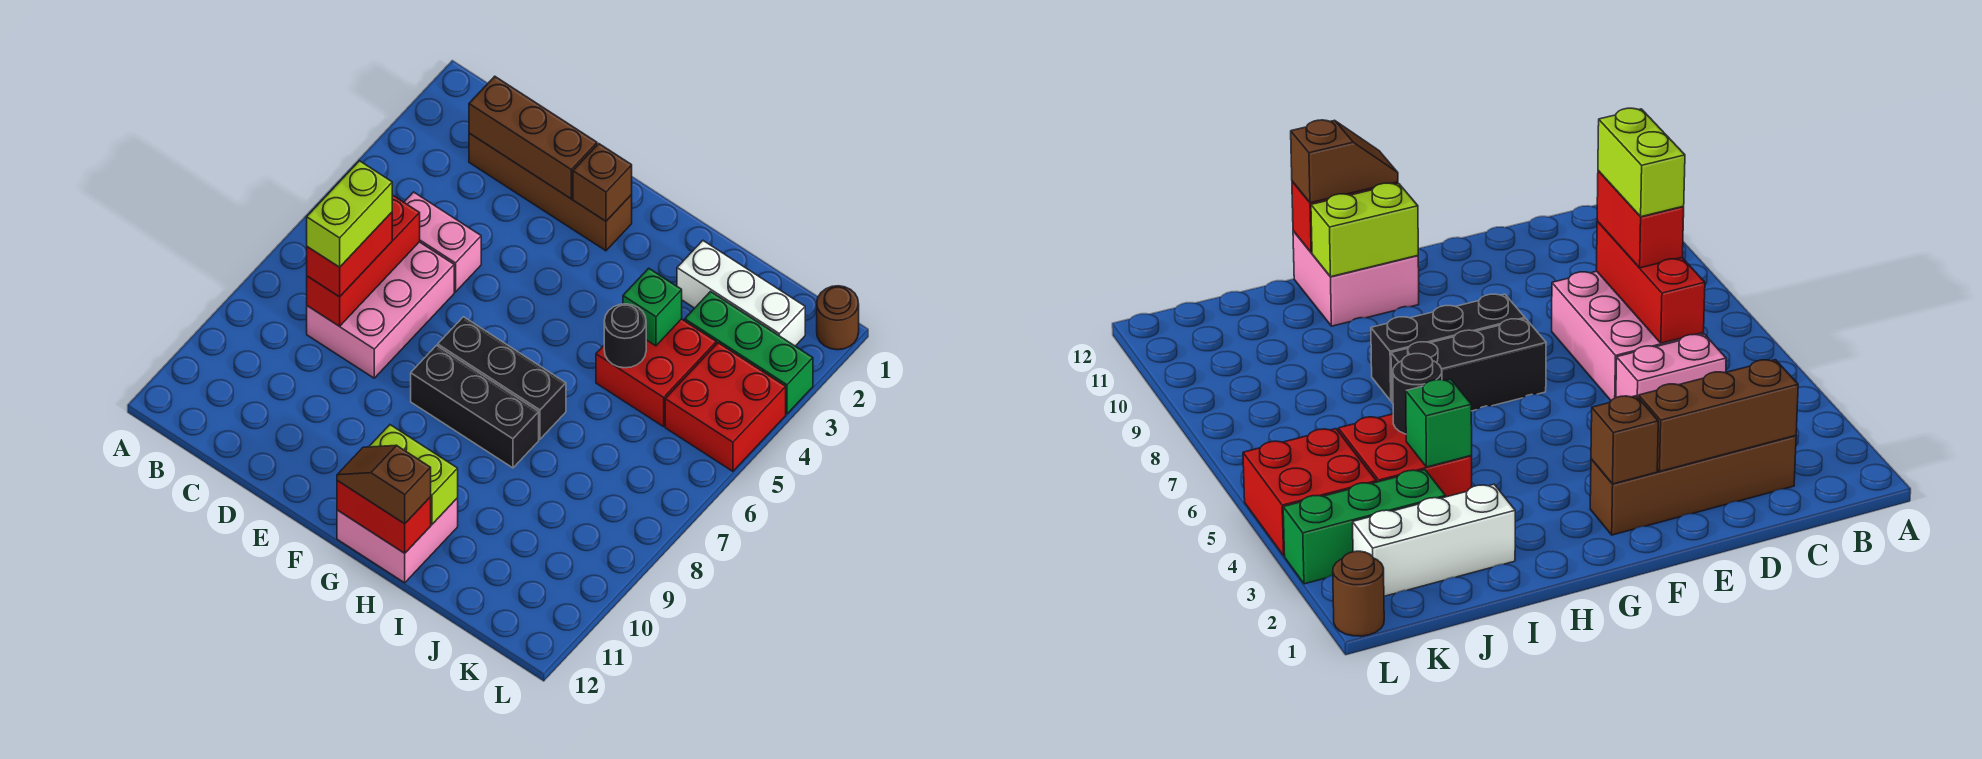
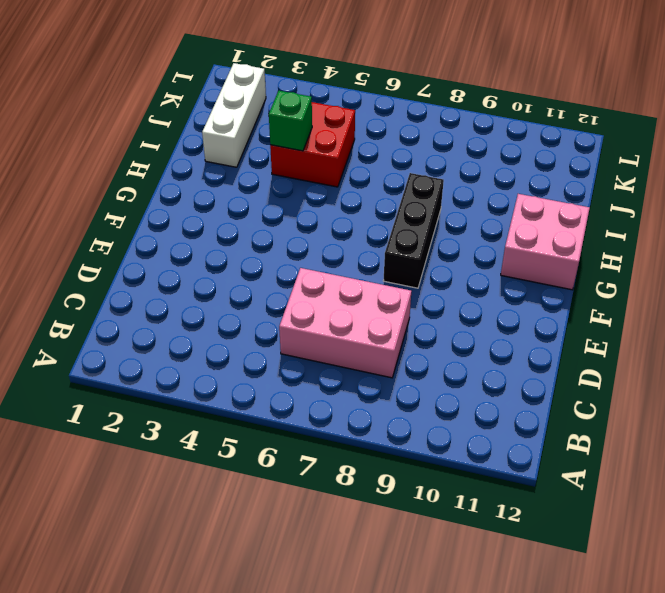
none -> brown brick C2:F2 level 1
none -> pink brick C5:D5 level 1
none -> black brick F7:H7 level 1

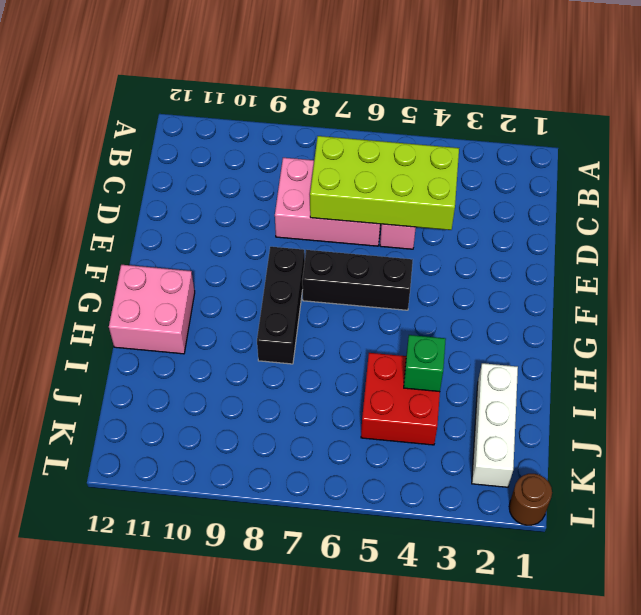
lime brick C4:D7 level 2 -> red brick C6:C8 level 2
black brick F5:F7 level 1 -> black brick F7:H7 level 1
none -> brown brick C2:F2 level 1
none -> green brick J3:L3 level 1
none -> red brick K4:L5 level 1

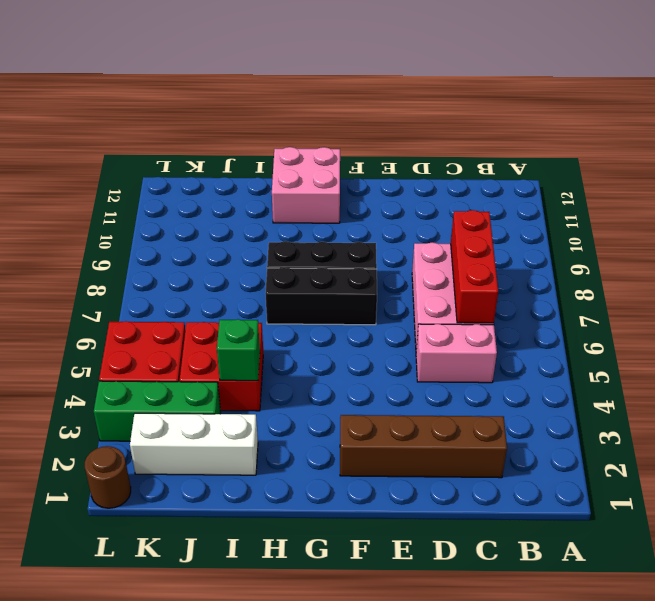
none -> brown brick C2:E2 level 2
none -> brown brick F2 level 2
none -> lime brick G11:H11 level 2

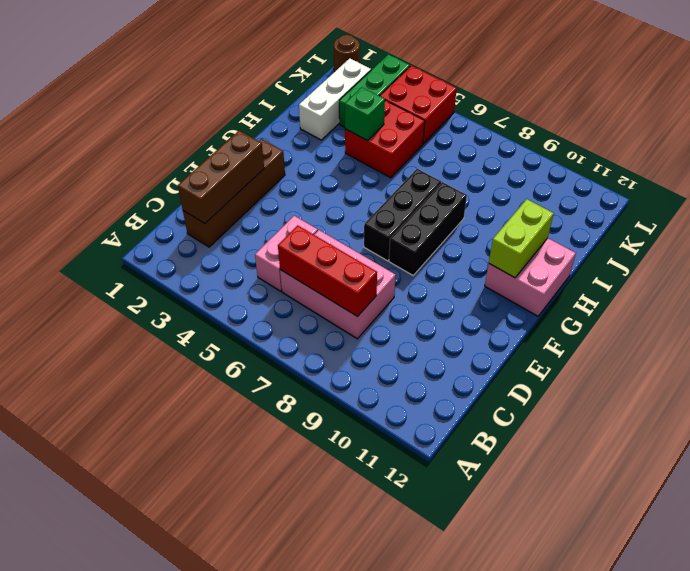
none -> brown brick F2 level 2
none -> red brick G12:H12 level 2
none -> black round brick I5 level 2

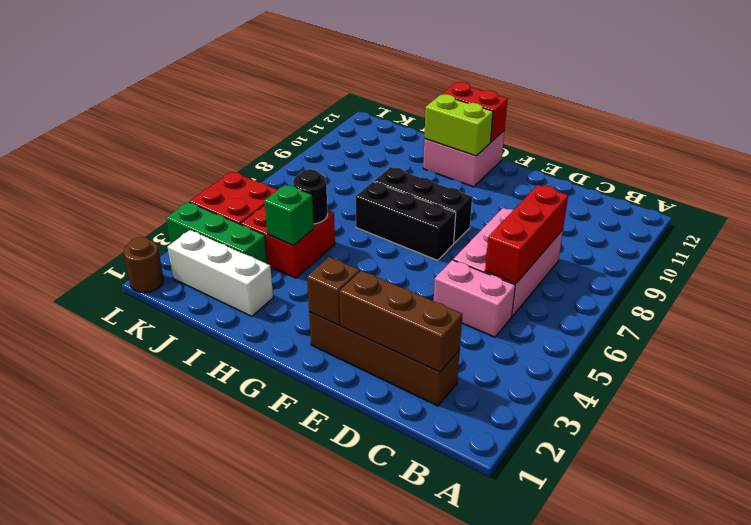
none -> red brick C7:C8 level 3
none -> brown slope G12:H12 level 3 top H
none -> lime brick C7:C8 level 4

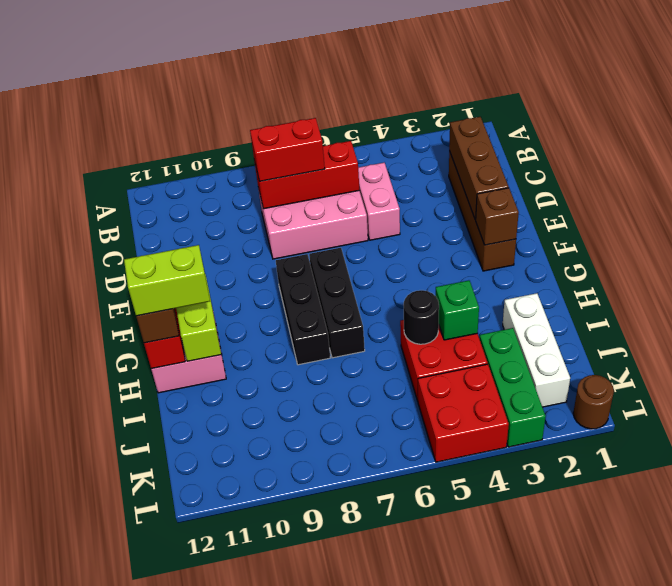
lime brick H11:H12 level 4 -> lime brick C7:C8 level 4

